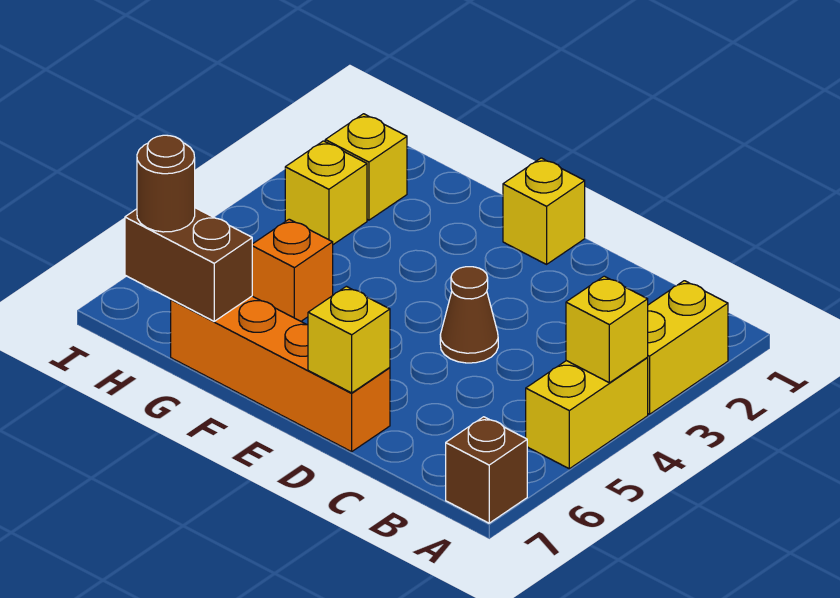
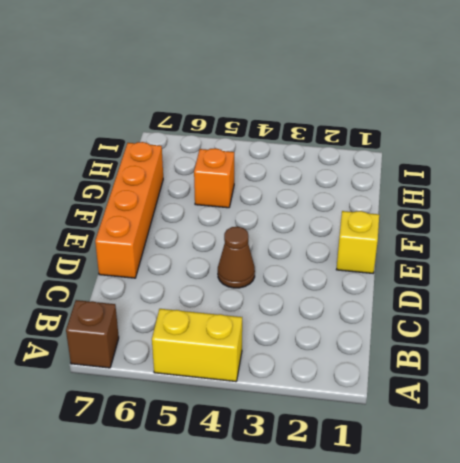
none -> yellow brick A2:A3 level 1
none -> yellow brick H2 level 1
none -> yellow brick H3 level 1

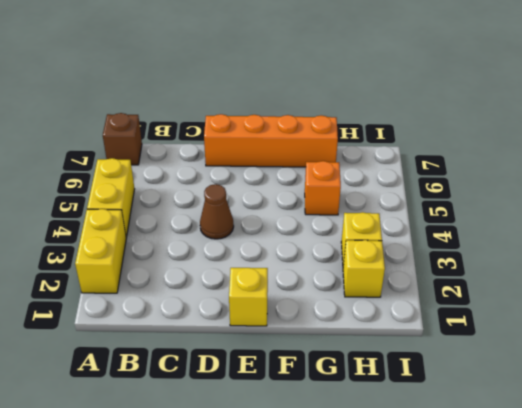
none -> yellow brick A4 level 2
none -> yellow brick D7 level 2
none -> brown brick G7:H7 level 2

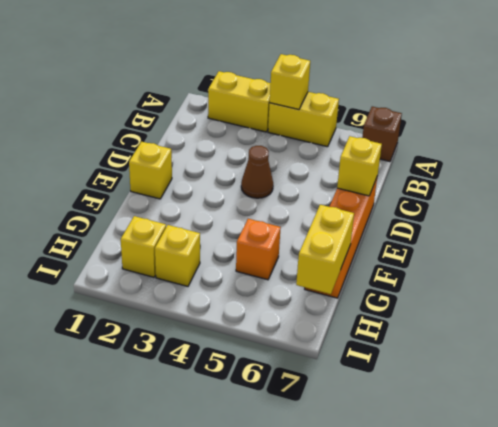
yellow brick G7:H7 level 2 -> brown brick G7:H7 level 2
none -> brown round brick H7 level 3

